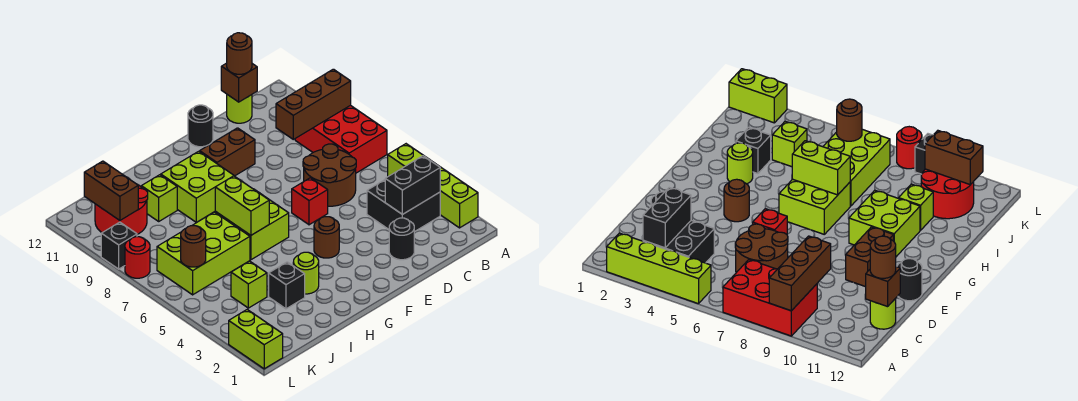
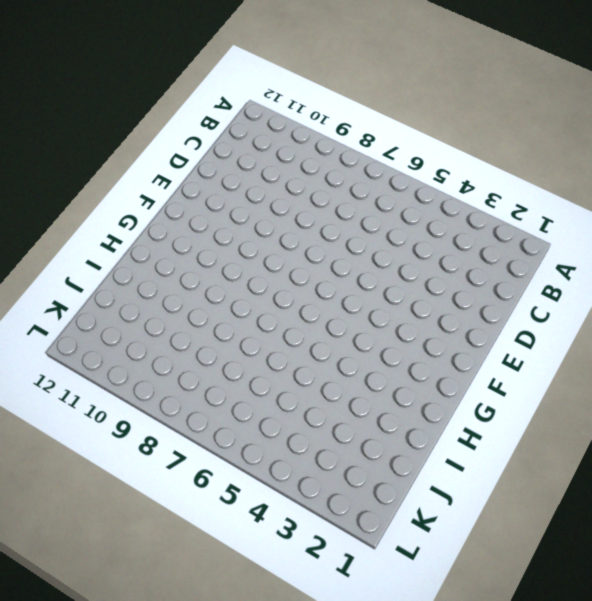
none -> lime brick A2:A5 level 1
none -> red brick A7:B9 level 1
none -> black brick B3:C4 level 1

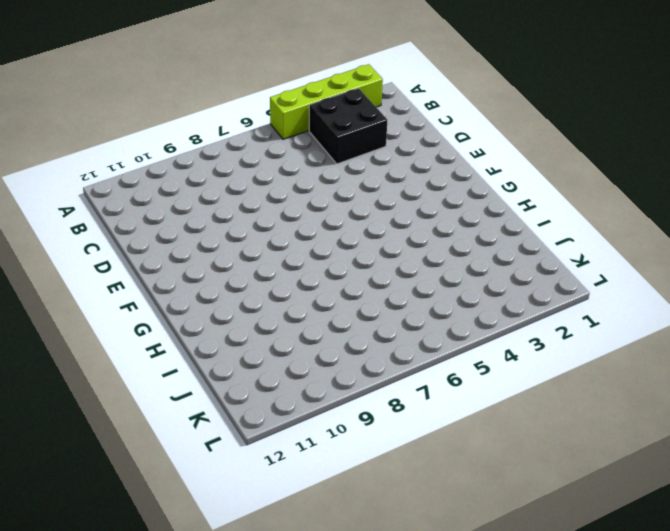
none -> red brick A7:B9 level 1
none -> brown round brick C6:D7 level 1
none -> lime round brick C12 level 1

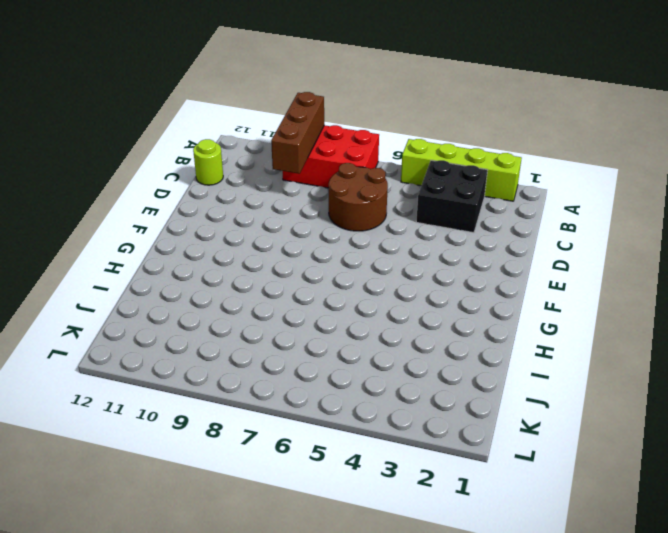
none -> black round brick D2 level 1
none -> red brick E6 level 1
none -> brown brick E10:F10 level 1

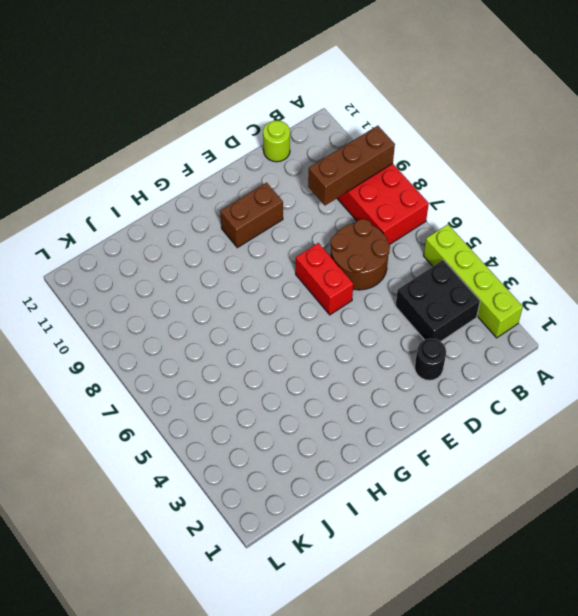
red brick E6:E7 level 1 -> red brick E6 level 1
none -> black round brick E12 level 1
none -> brown round brick F4 level 1
none -> lime brick G6:H7 level 1

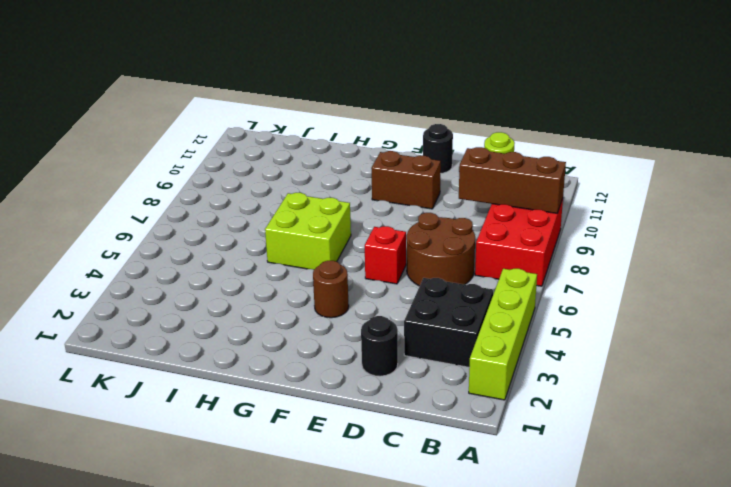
none -> lime brick G9:H10 level 1
none -> lime round brick H3 level 1
none -> black brick I3 level 1

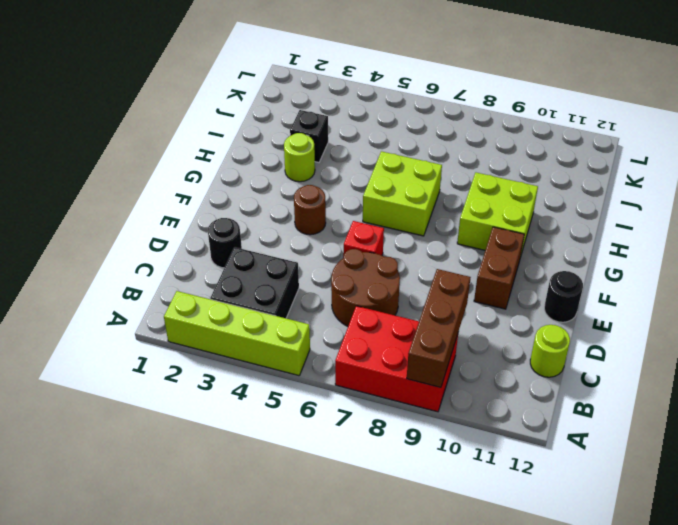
none -> lime brick I6:K7 level 1
none -> lime brick I10 level 1
none -> lime brick J4 level 1

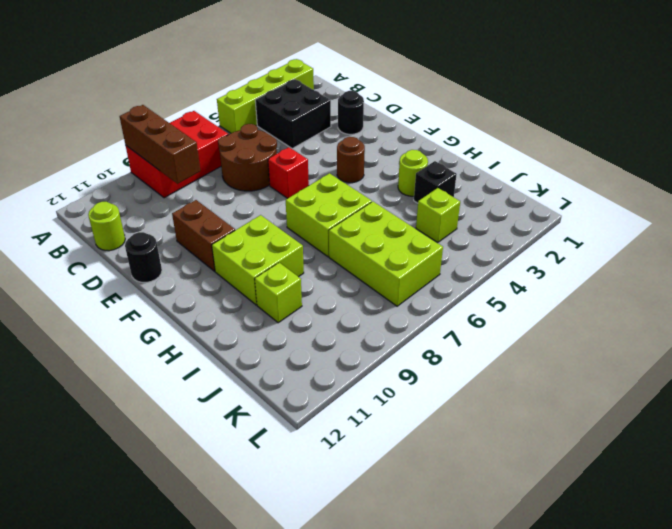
none -> red round brick J10:K11 level 1
none -> lime brick L1:L2 level 1
none -> red round brick L8 level 1

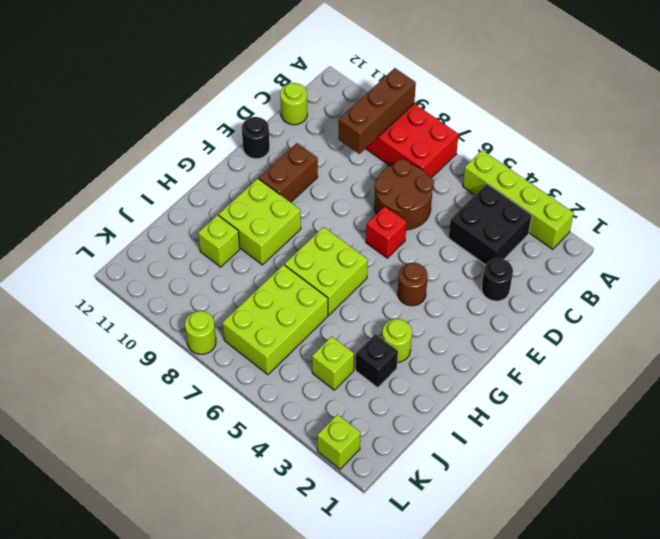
lime brick L2 level 1 -> lime brick L1:L2 level 1
lime round brick L8 level 1 -> red round brick L8 level 1
none -> red round brick J10:K11 level 1
none -> black brick L9 level 1
none -> black brick B3:C3 level 2

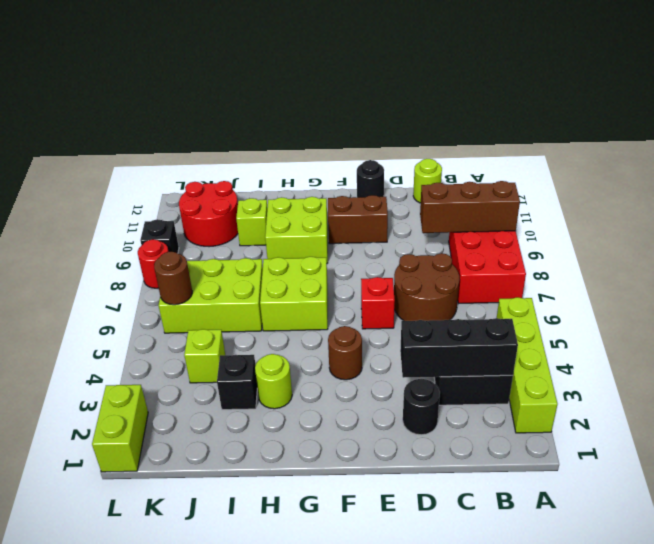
black brick B3:D3 level 2 -> black brick B3:C3 level 2
none -> brown brick C12 level 2
none -> lime brick H6:H7 level 2
none -> brown brick K10:K11 level 2

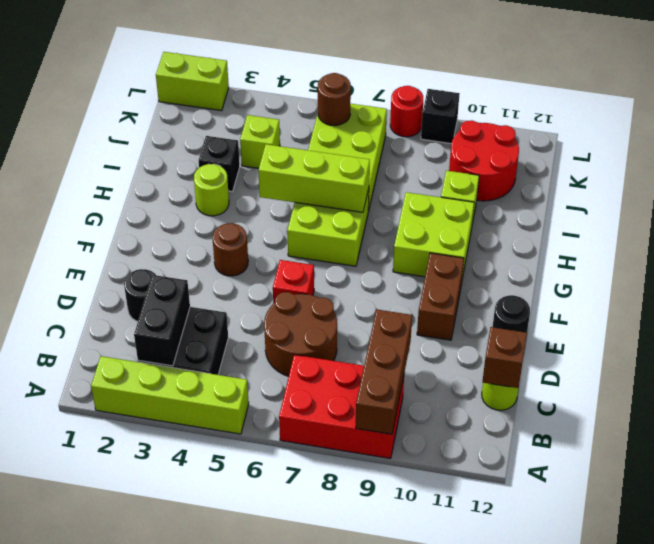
lime brick H5:H7 level 2 -> lime brick H6:H7 level 2
none -> brown brick K10:K11 level 2
none -> brown round brick C12 level 3

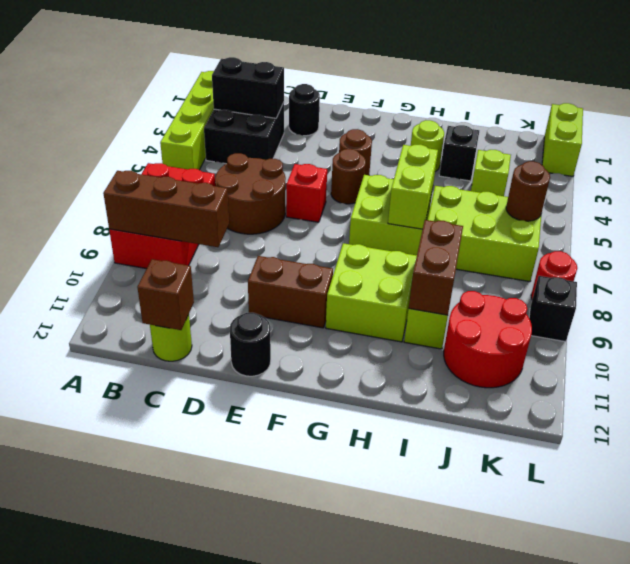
brown round brick F5 level 1 -> brown round brick C12 level 3
brown brick I9:I10 level 2 -> brown brick K10:K11 level 2

